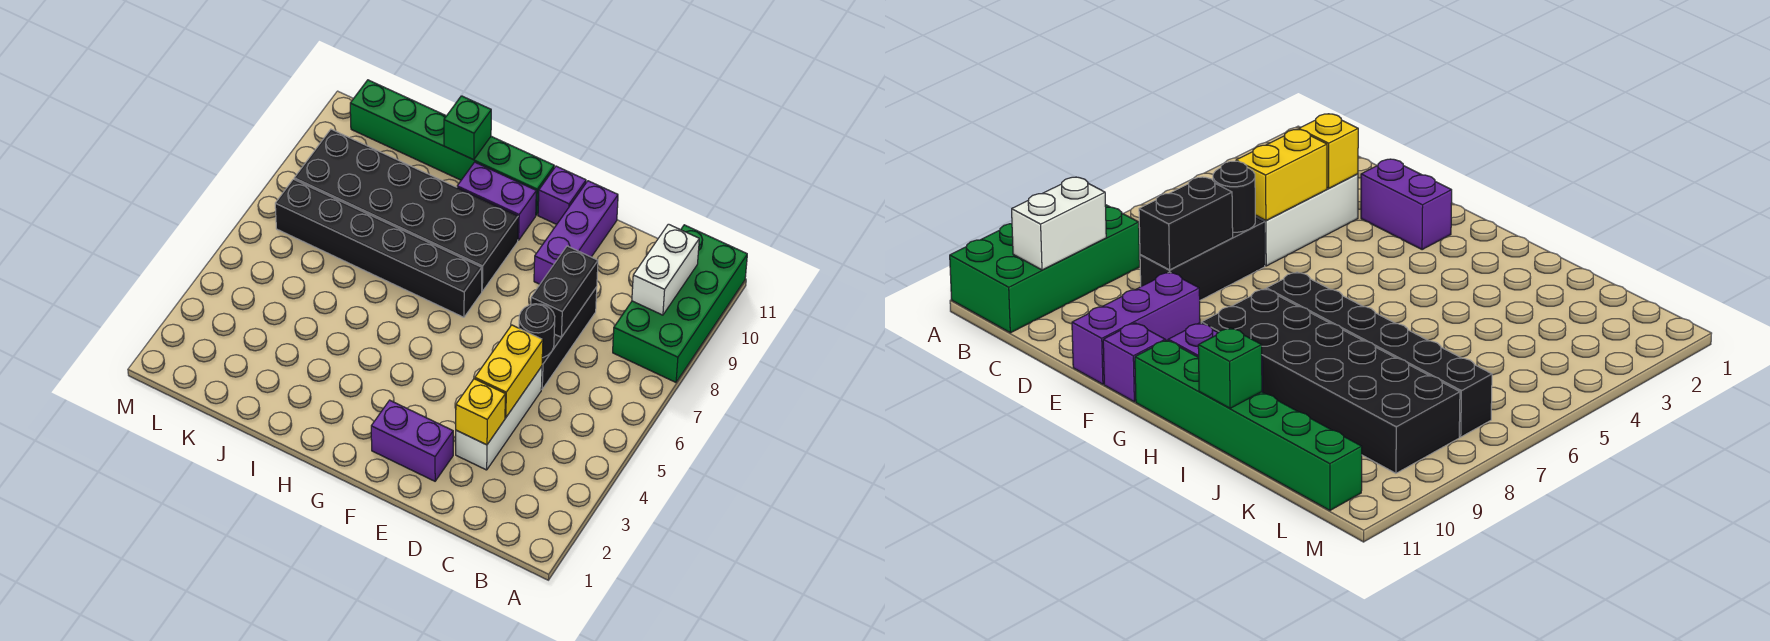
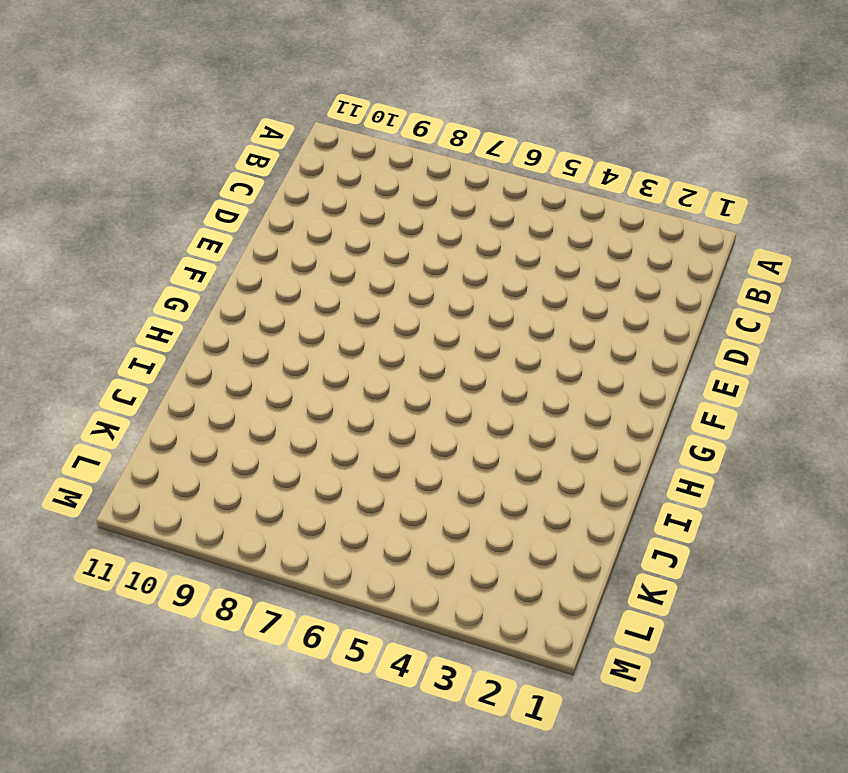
none -> green brick A8:B11 level 1
none -> white brick D3:D5 level 1
none -> black brick D6:D8 level 1

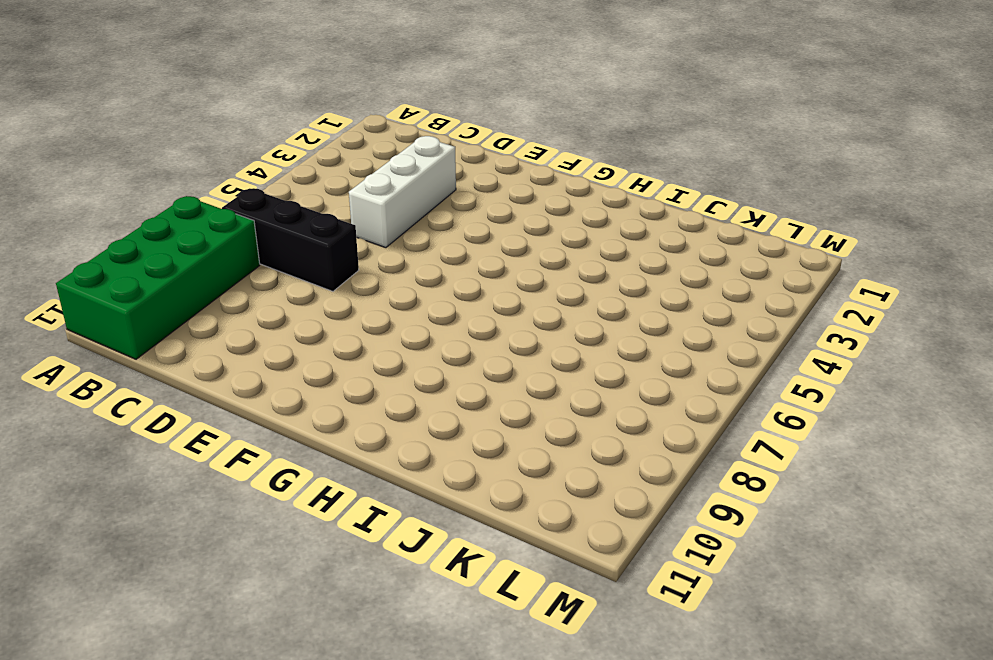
black brick B7:D7 level 1 -> black brick D6:D8 level 1
none -> purple brick E2:F2 level 1
none -> purple brick E9:E11 level 1
none -> purple brick F11 level 1

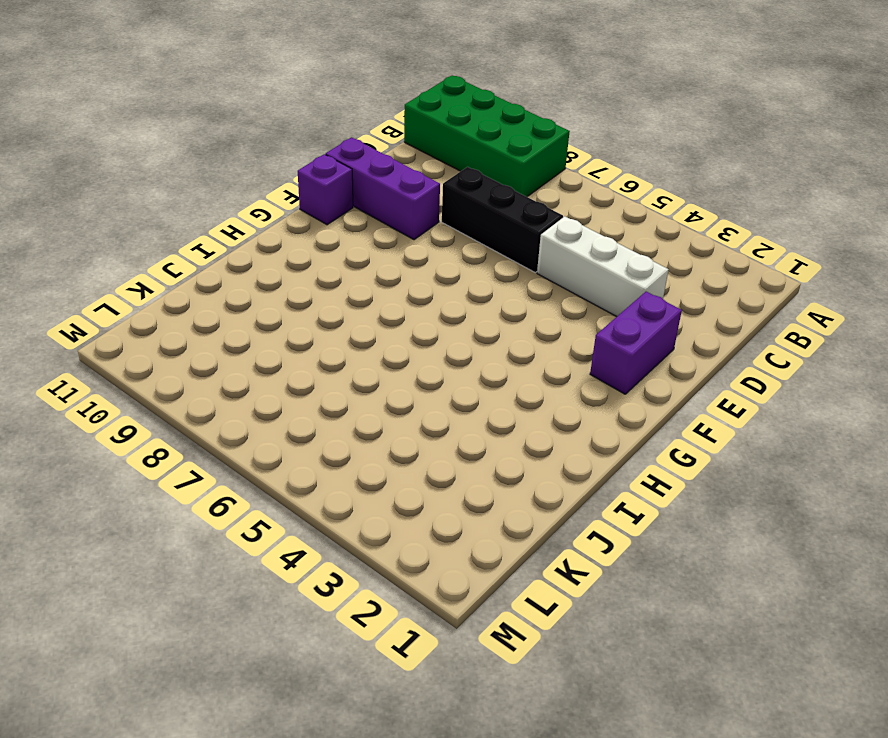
none -> black brick G7:L7 level 1
none -> black brick G8:L9 level 1
none -> purple brick G10:H10 level 1

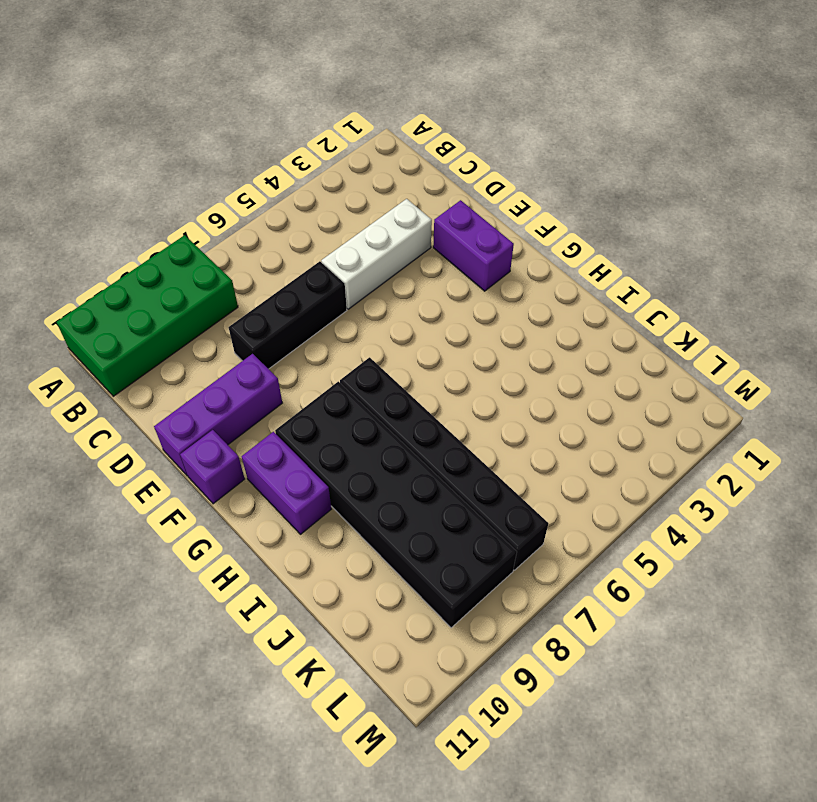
none -> green brick G11:L11 level 1
none -> white brick B9:B10 level 2
none -> yellow brick D3 level 2

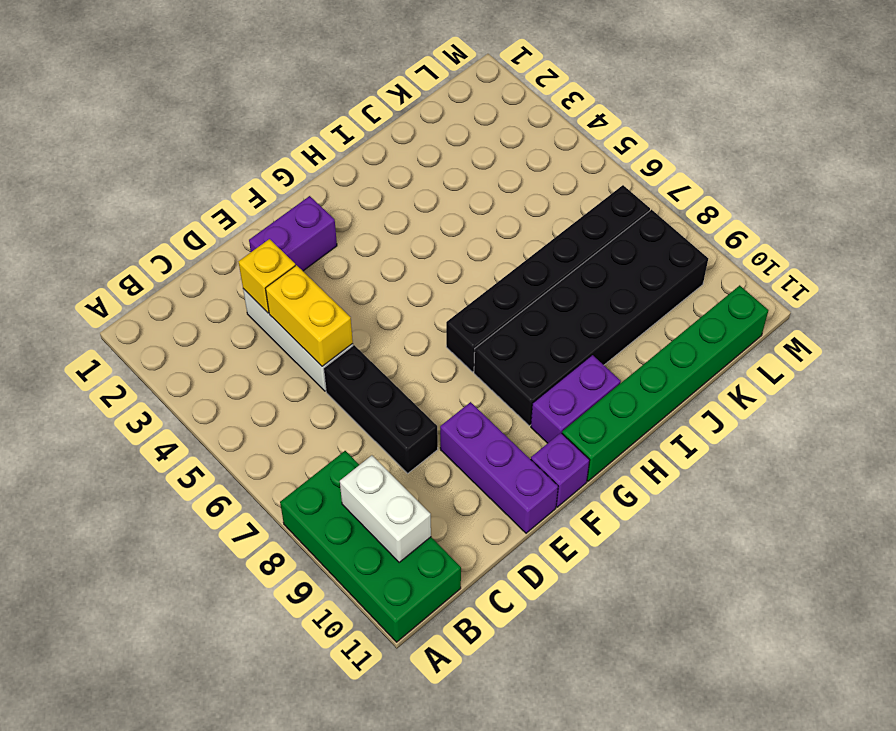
none -> black round brick D6 level 2
none -> black brick D7:D8 level 2
none -> green brick I11 level 2

